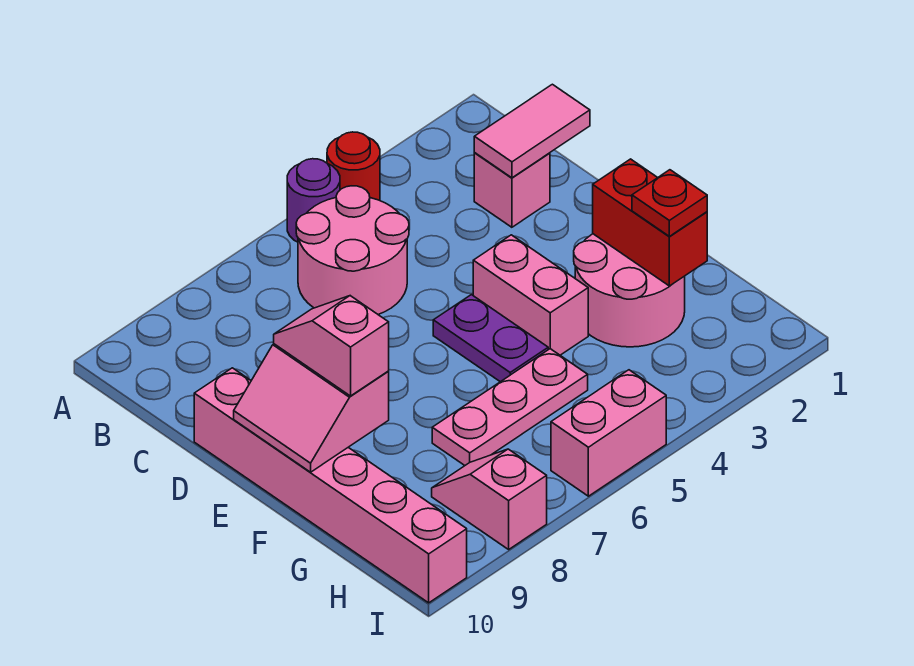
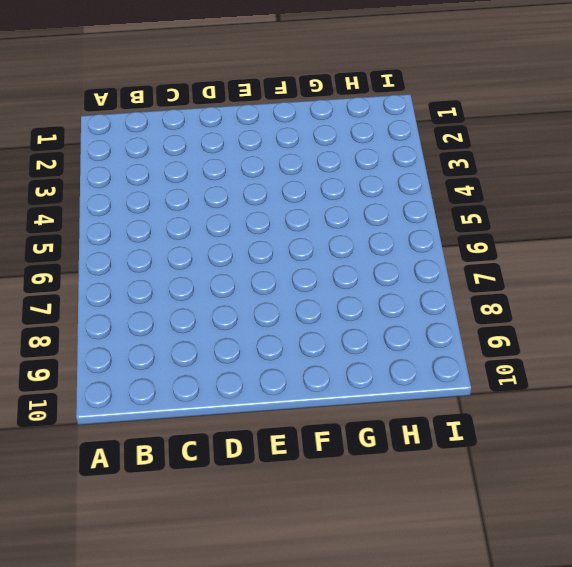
none -> red round brick A4 level 1
none -> purple round brick A5 level 1
none -> pink round brick B5:C6 level 1

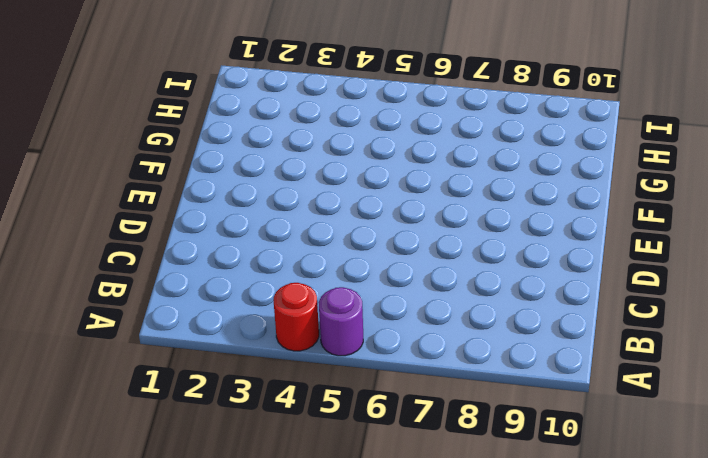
none -> pink round brick B5:C6 level 1
none -> pink brick C2 level 1
none -> pink brick D10:I10 level 1

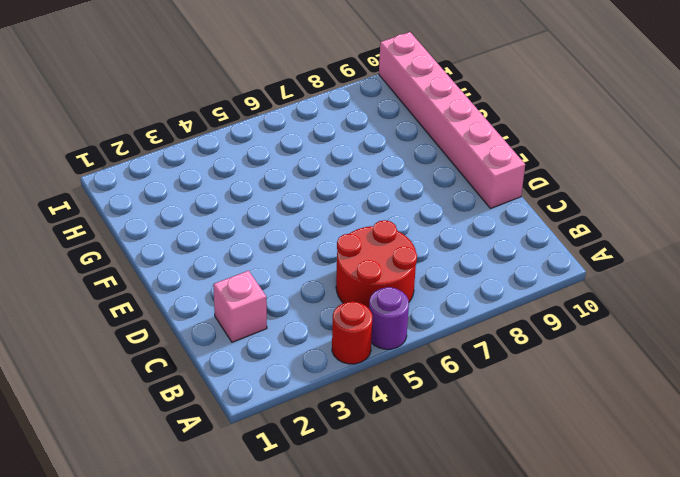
red round brick B5:C6 level 1 -> pink round brick B5:C6 level 1
none -> pink brick E4:F4 level 1
none -> purple plate E5:F5 level 1
none -> pink round brick F2:G3 level 1

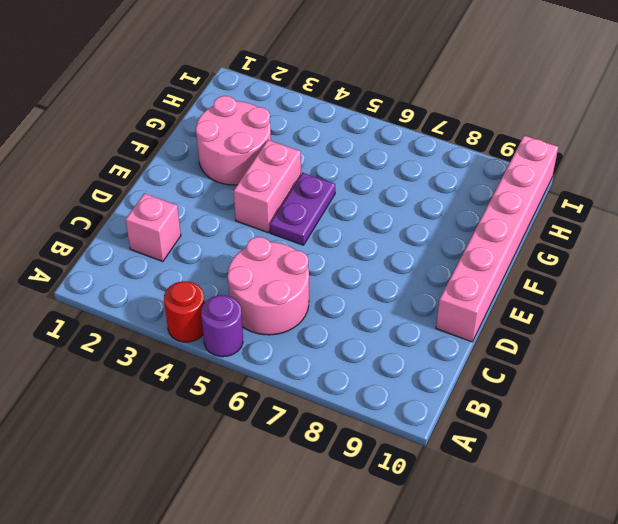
none -> pink plate G5:G7 level 1
none -> pink slope H8:I8 level 1 top I
none -> pink brick I5:I6 level 1

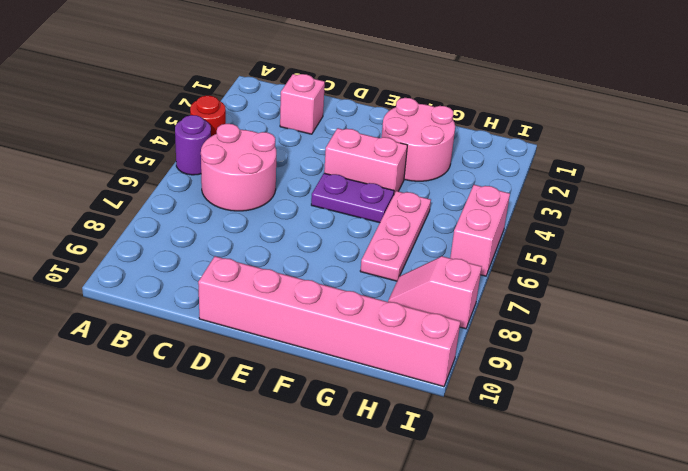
none -> pink tile C1:C2 level 2
none -> pink slope E9:F10 level 2 top 9
none -> red brick F2:G2 level 2

